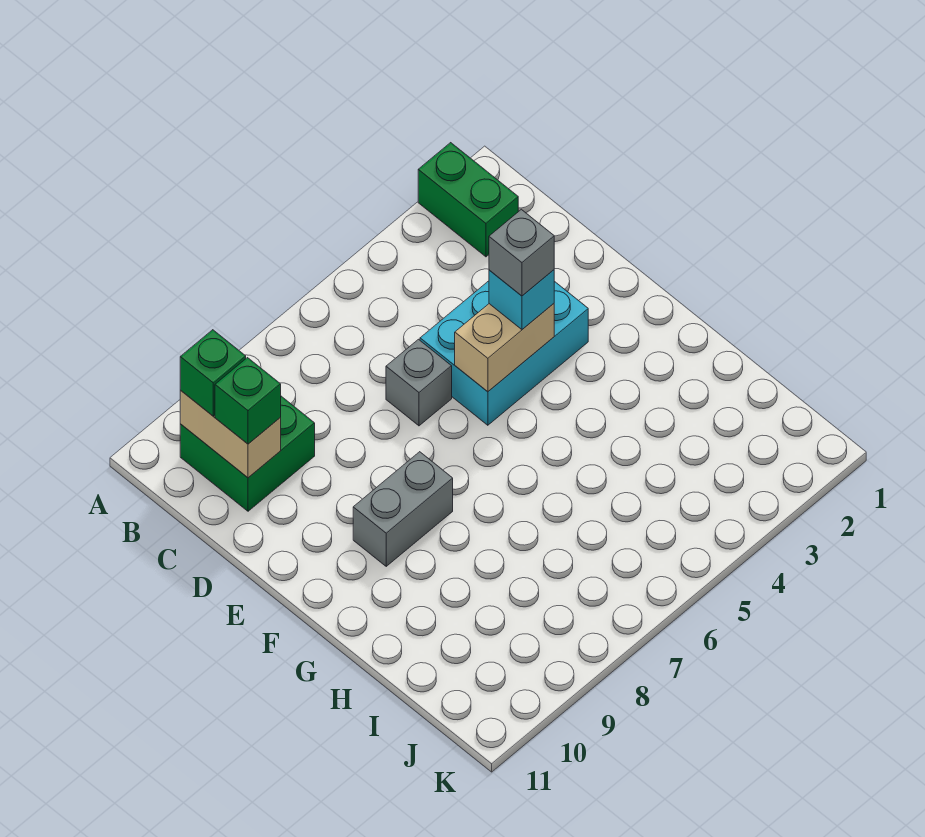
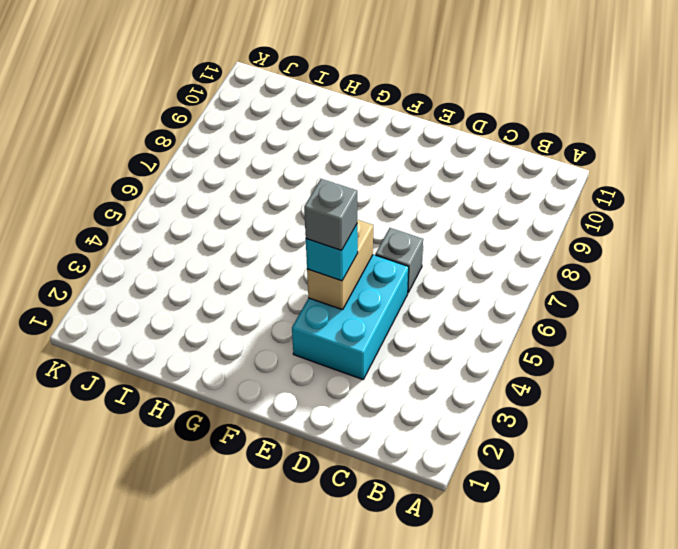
none -> green brick A2:B2 level 1
none -> green brick B9:C10 level 1

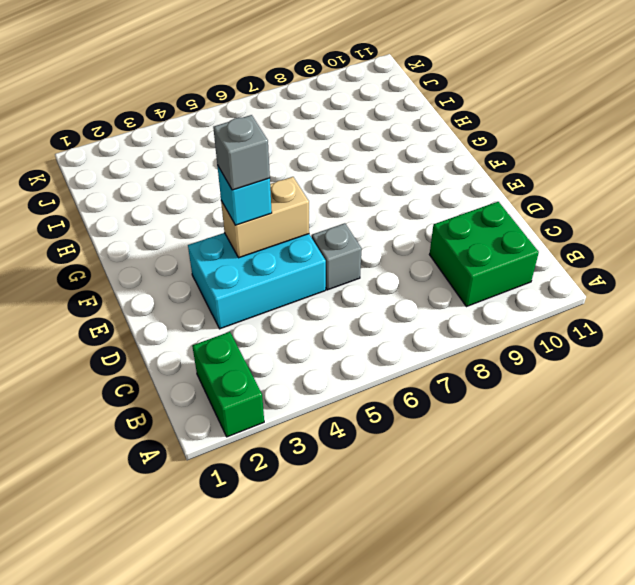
none -> grey brick F8:F9 level 1
none -> tan brick B10:C10 level 2

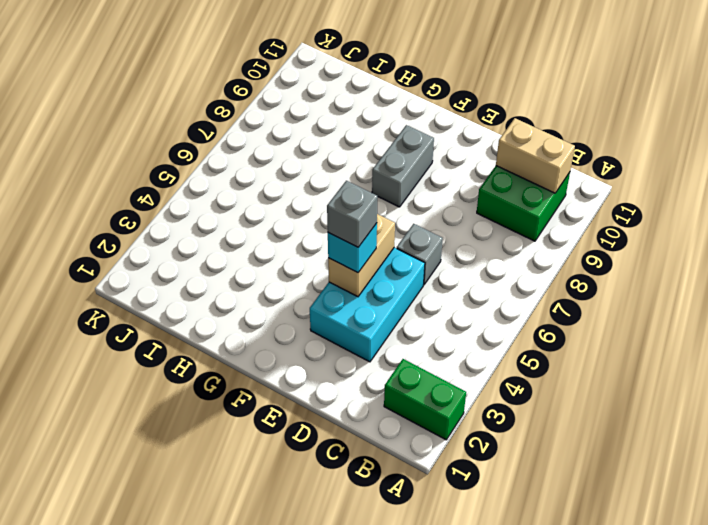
none -> green brick B10 level 3
none -> green brick C10 level 3

